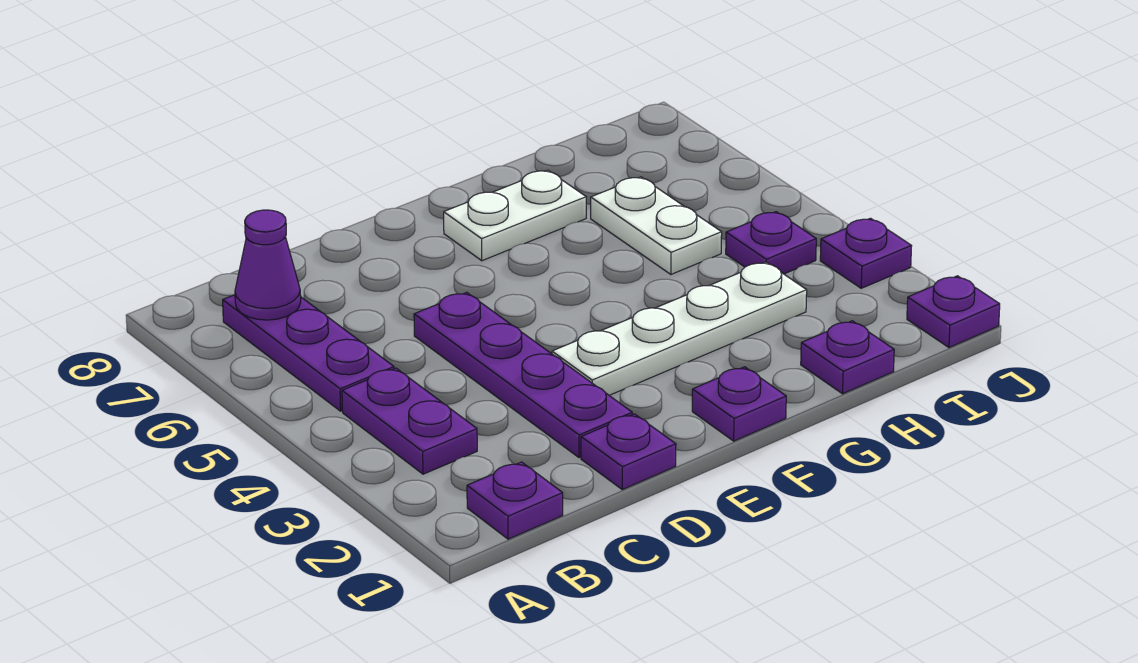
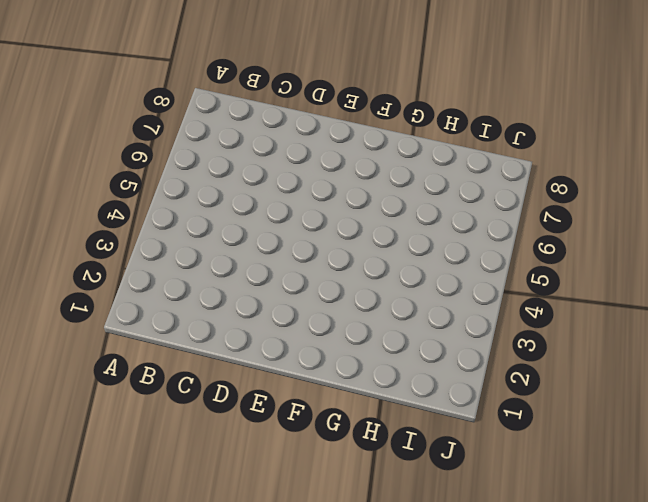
none -> purple plate B1 level 1
none -> purple plate B3:B4 level 1
none -> purple plate B5:B7 level 1

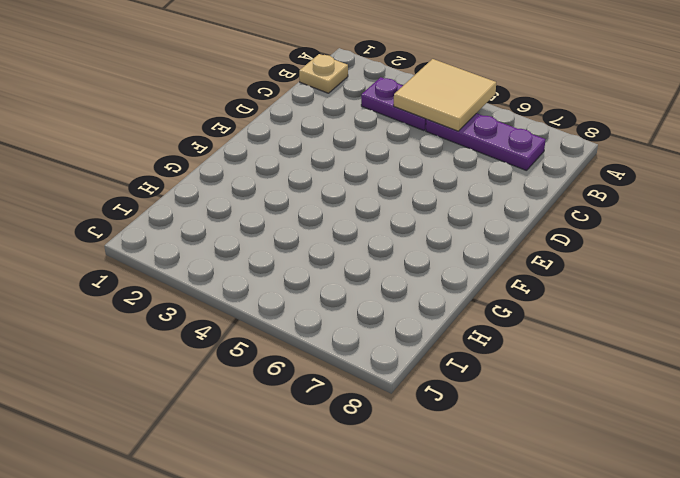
tan tile A4:B5 level 2 -> none
tan plate B1 level 1 -> purple plate B1 level 1
none -> purple plate D1 level 1
none -> purple plate D2:D5 level 1
none -> white plate E3:H3 level 1

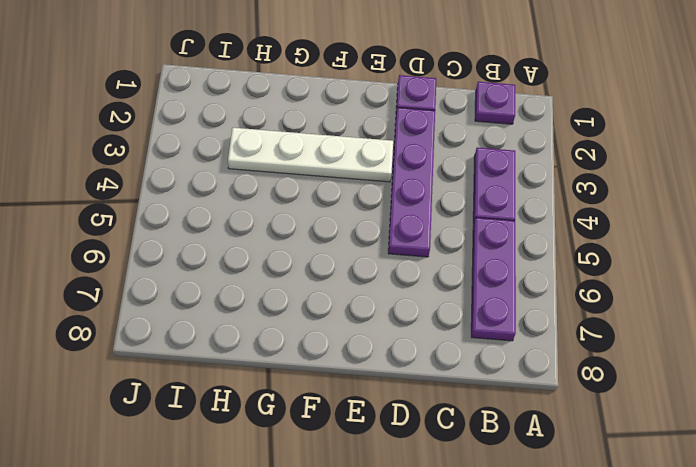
none -> purple plate F1 level 1
none -> white plate F7:G7 level 1
none -> purple plate H1 level 1

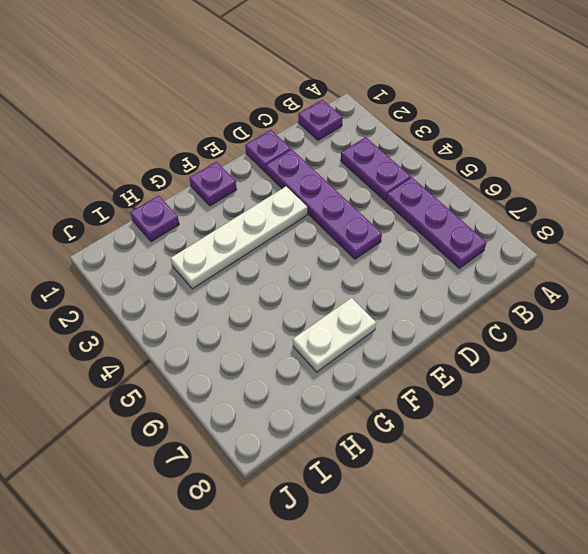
none -> white plate H5:H6 level 1
none -> purple plate I4 level 1
none -> purple plate J1 level 1

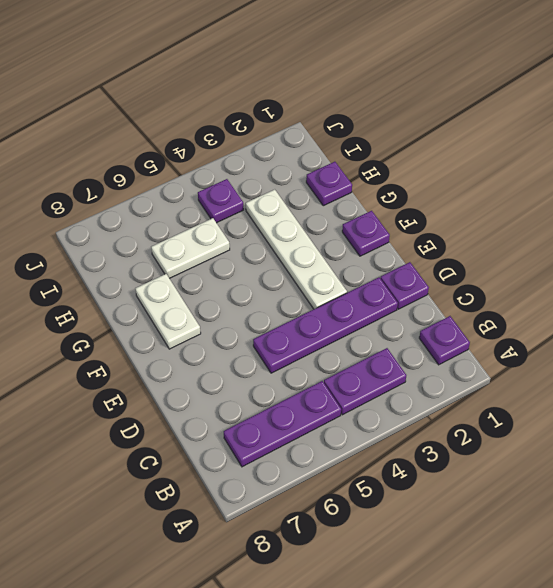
none -> purple plate J1 level 1
none -> purple plate J3 level 1
none -> purple cone B7 level 2

